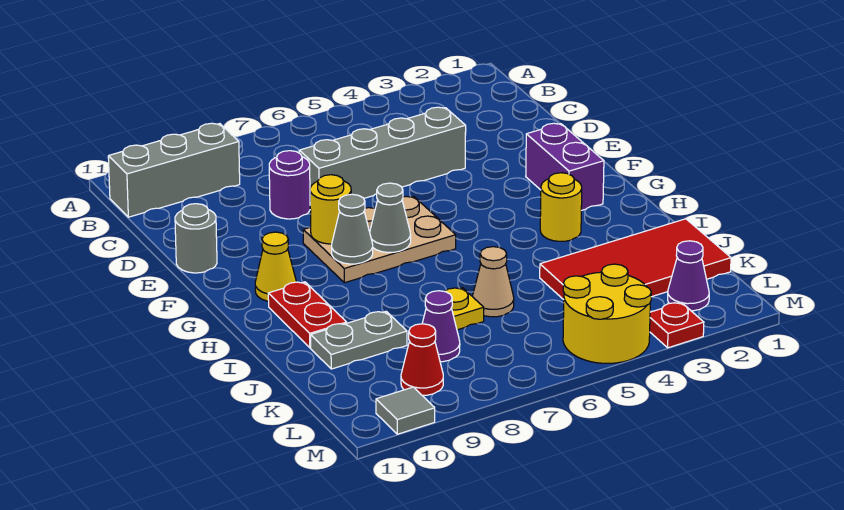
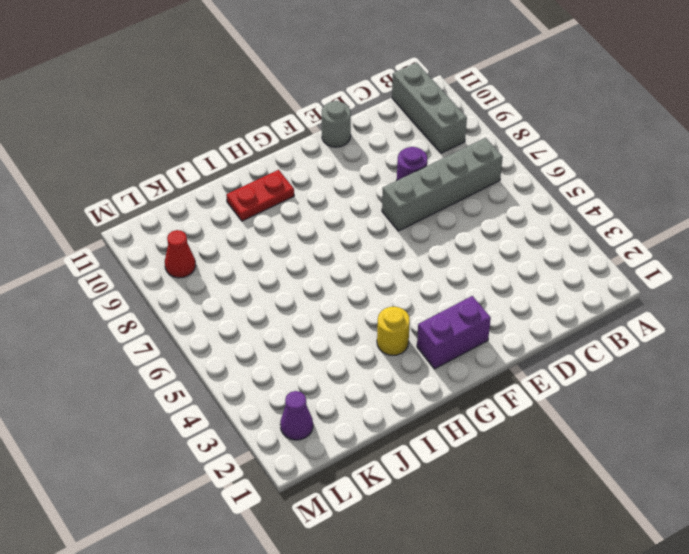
grey brick B7:E7 level 1 -> grey brick D4:D7 level 1
none -> tan plate F6:G8 level 1
none -> yellow cone G10 level 1
none -> red tile J1:K4 level 1

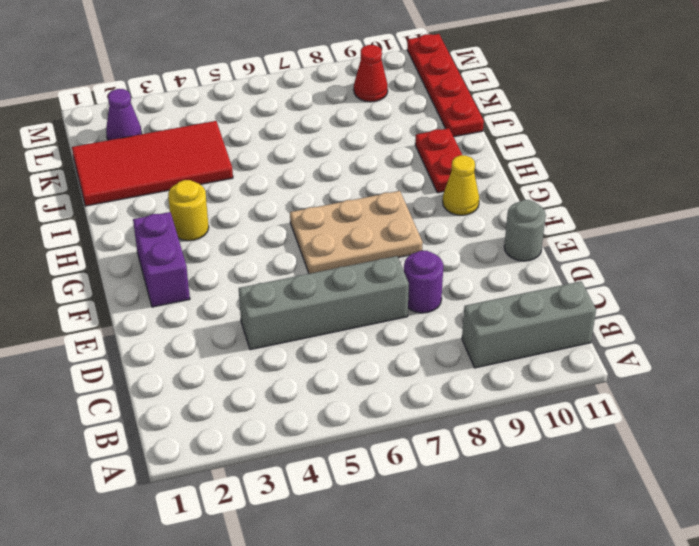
red plate J11:M11 level 1 -> none
none -> tan cone J6 level 1
none -> yellow plate J7 level 1
none -> grey plate J9:J10 level 1

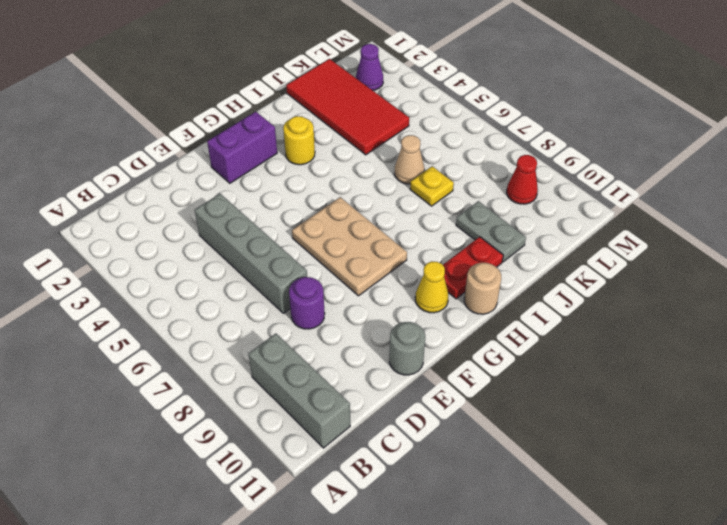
tan round brick H11 level 1 -> none
none -> purple cone K8 level 1
none -> yellow round brick L4:M5 level 1
none -> red plate M3 level 1

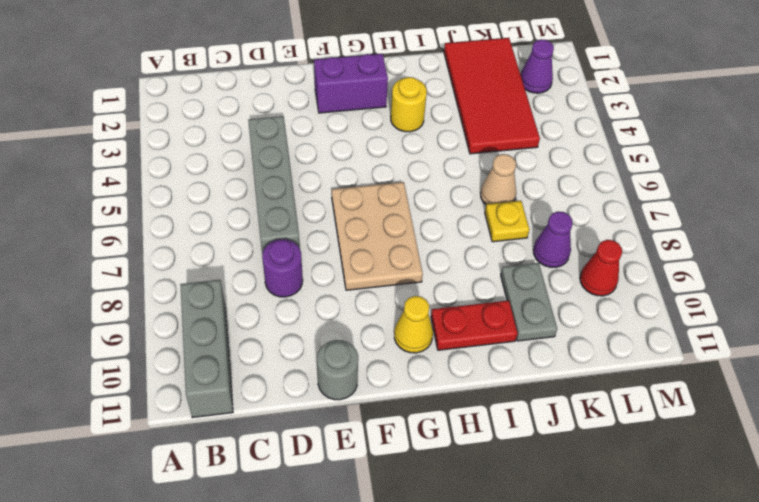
none -> yellow round brick L4:M5 level 1
none -> red plate M3 level 1
none -> grey tile M10 level 1

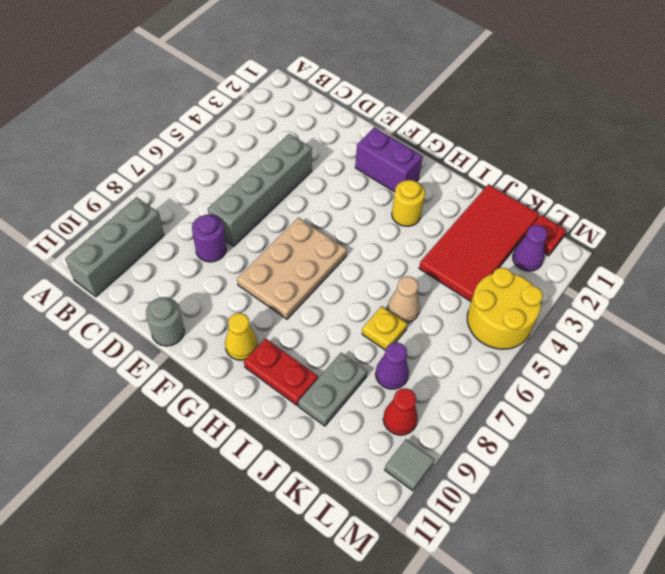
red plate L1 level 1 -> red plate M3 level 1
none -> yellow round brick F8 level 2
none -> grey cone G7 level 2
none -> grey cone G8 level 2

